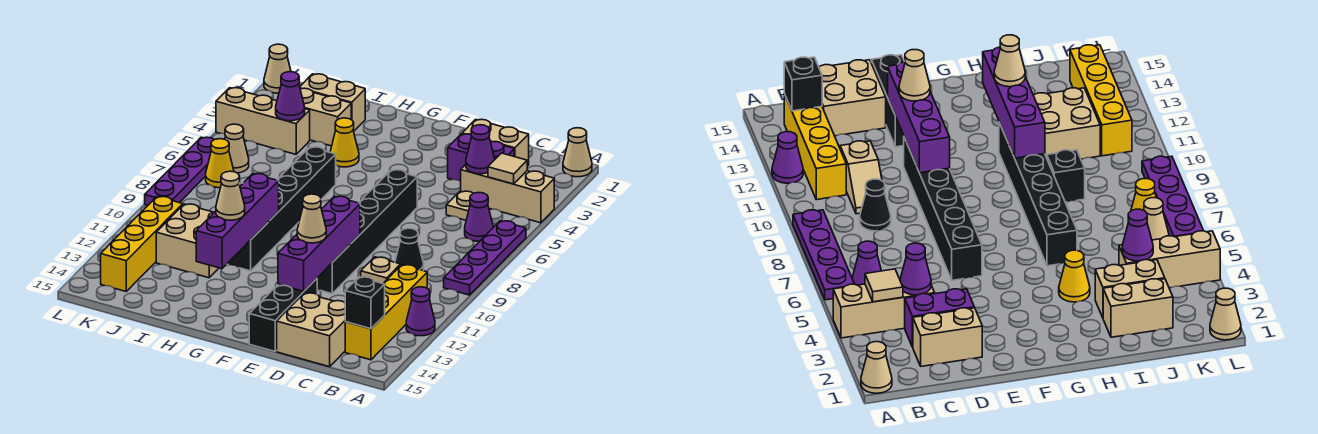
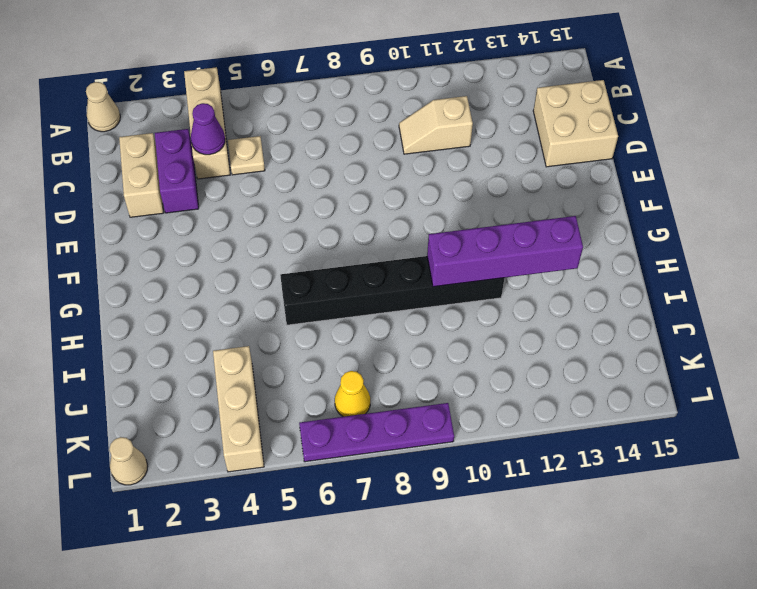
none -> purple plate A6:A9 level 1
none -> purple cone A12 level 1
none -> purple cone B6 level 1
none -> yellow brick B11:B14 level 1

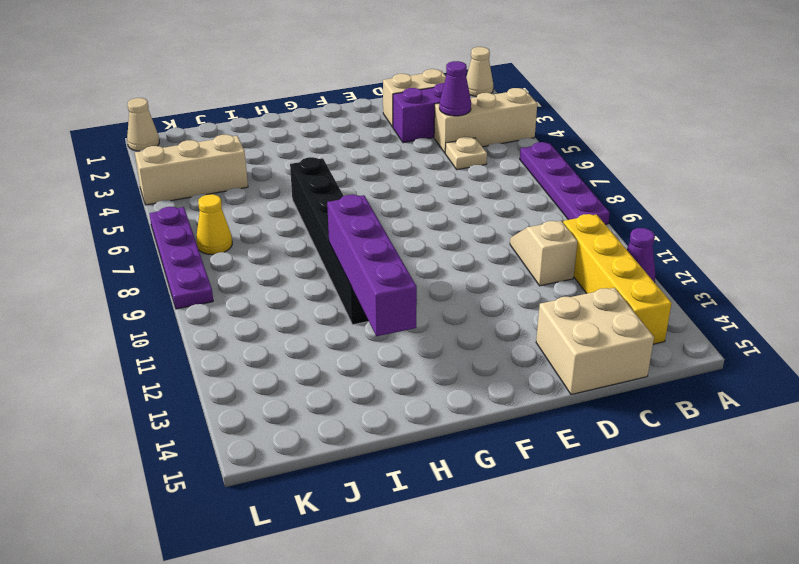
none -> purple cone B6 level 1
none -> black cone C9 level 1
none -> black brick E6:E11 level 1
none -> black brick E13:E15 level 1

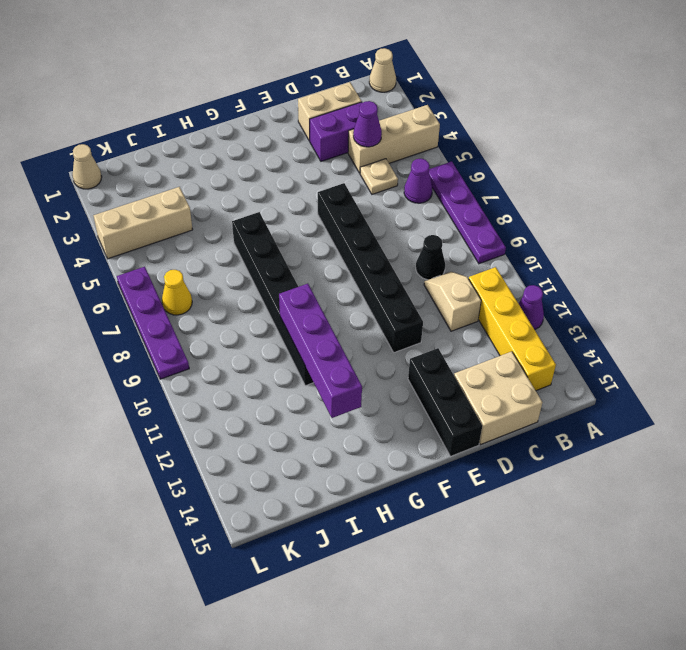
none -> yellow cone H4 level 1
none -> tan brick I2:J2 level 1
none -> tan brick I3:J3 level 1
none -> black brick I9 level 1

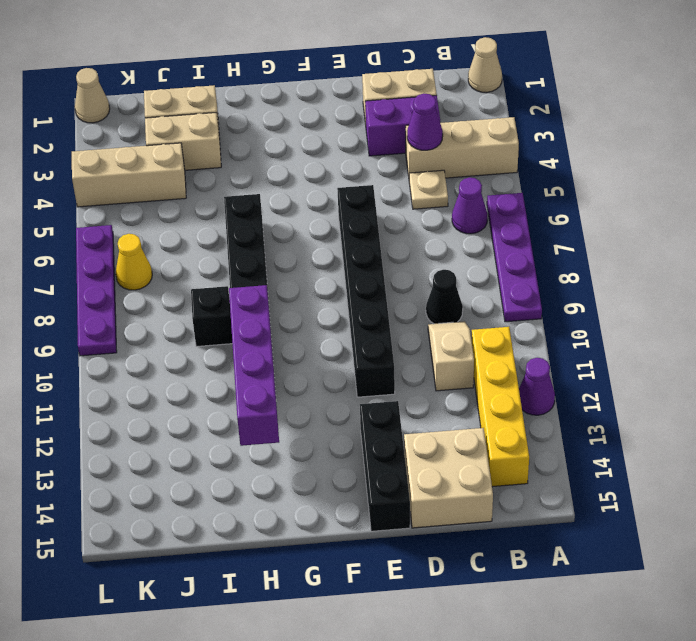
none -> yellow cone H4 level 1
none -> tan brick I11:J12 level 1
none -> tan cone K6 level 1
none -> yellow brick K11:K14 level 1

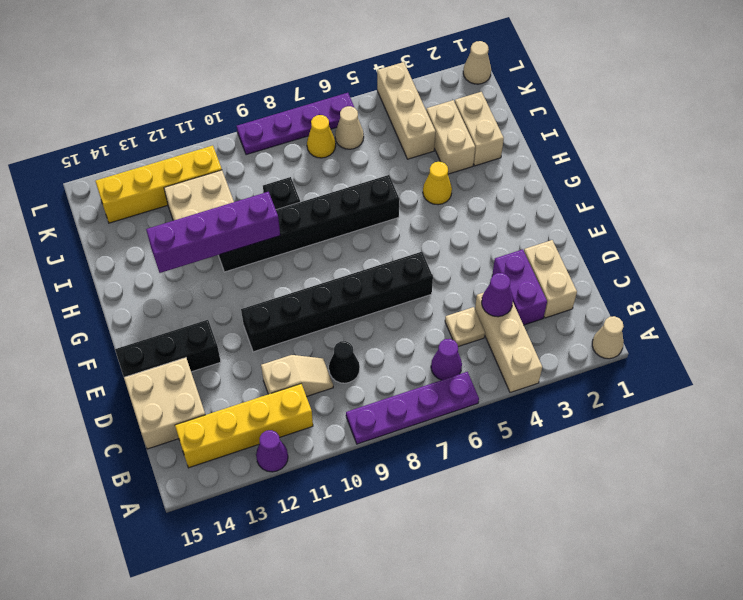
none -> tan tile B4 level 2
none -> black brick B14 level 2
none -> purple brick E10:E13 level 2
none -> purple cone J4 level 2

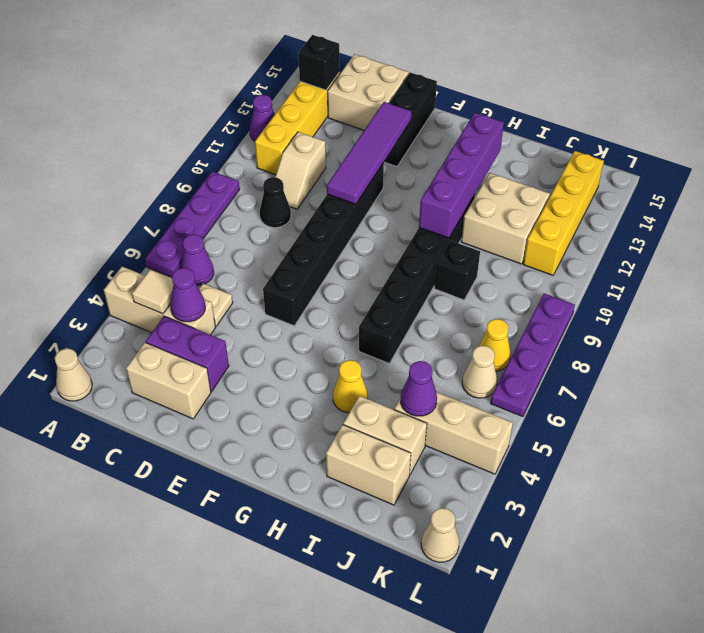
purple tile E10:E13 level 2 -> purple brick E10:E13 level 2
none -> tan cone E12 level 3
none -> tan cone H12 level 3

